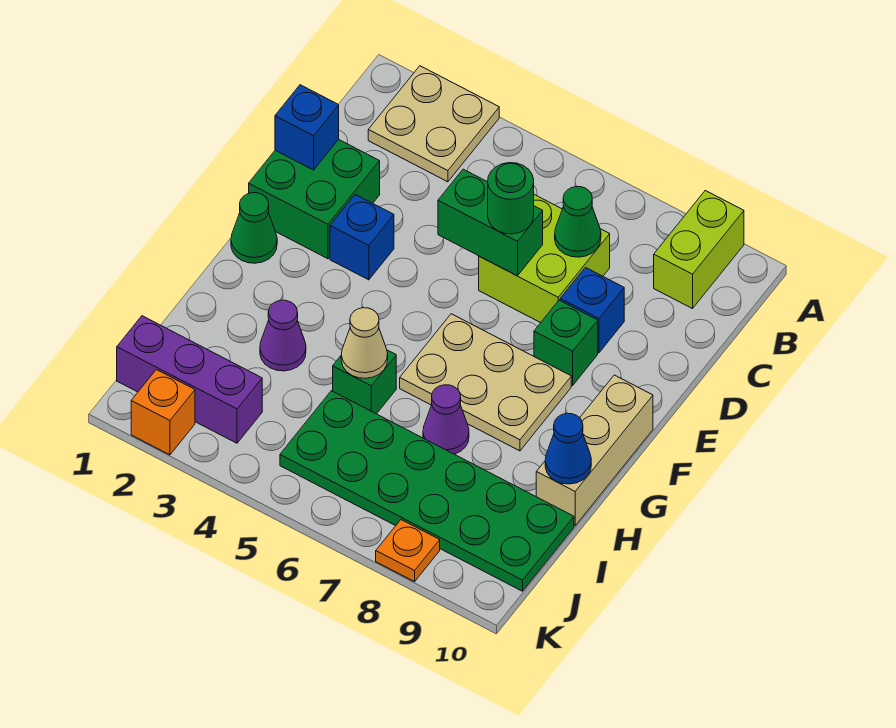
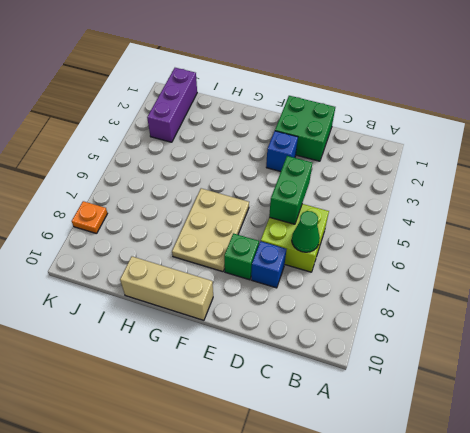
none -> tan plate A2:B3 level 1
none -> lime brick A9:B9 level 1
none -> green cone F1 level 1

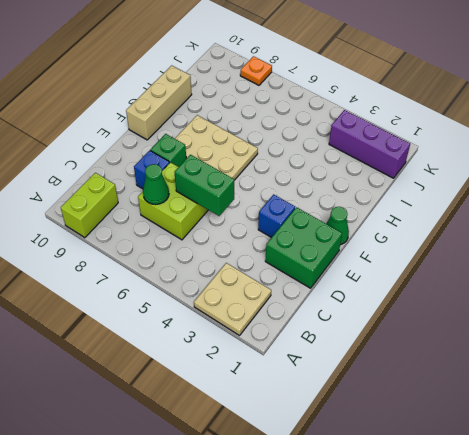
none -> purple cone H3 level 1
none -> green brick H5 level 1
none -> purple cone H7 level 1

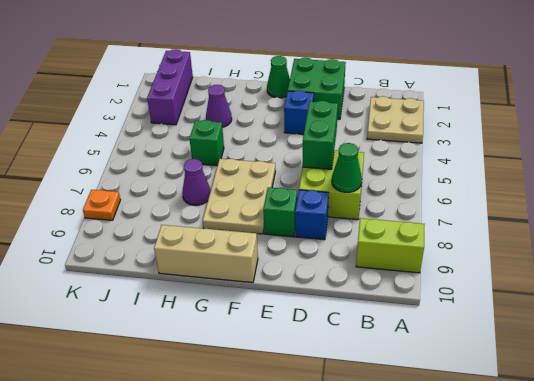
none -> green plate I5:J10 level 1
none -> orange brick K2 level 1
none -> blue brick D1 level 2

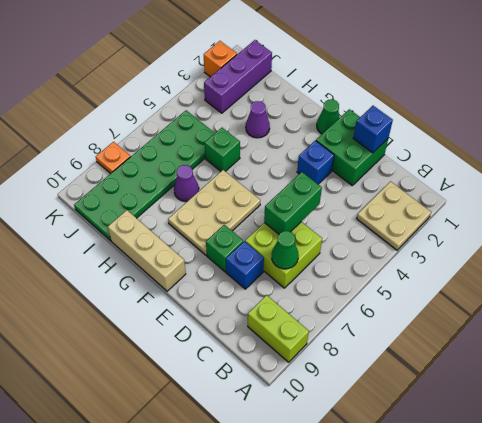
none -> tan cone H5 level 2
none -> blue cone H10 level 2
none -> green round brick D6 level 3

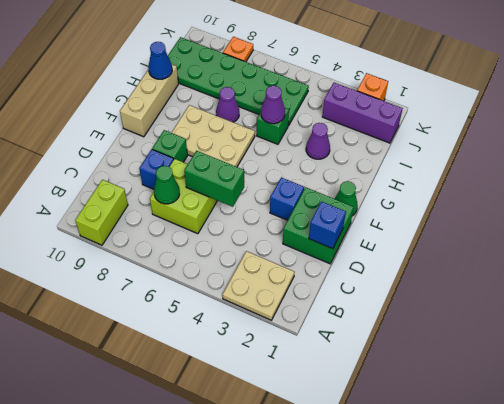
purple cone H5 level 2 -> tan cone H5 level 2
none -> green round brick D6 level 3

